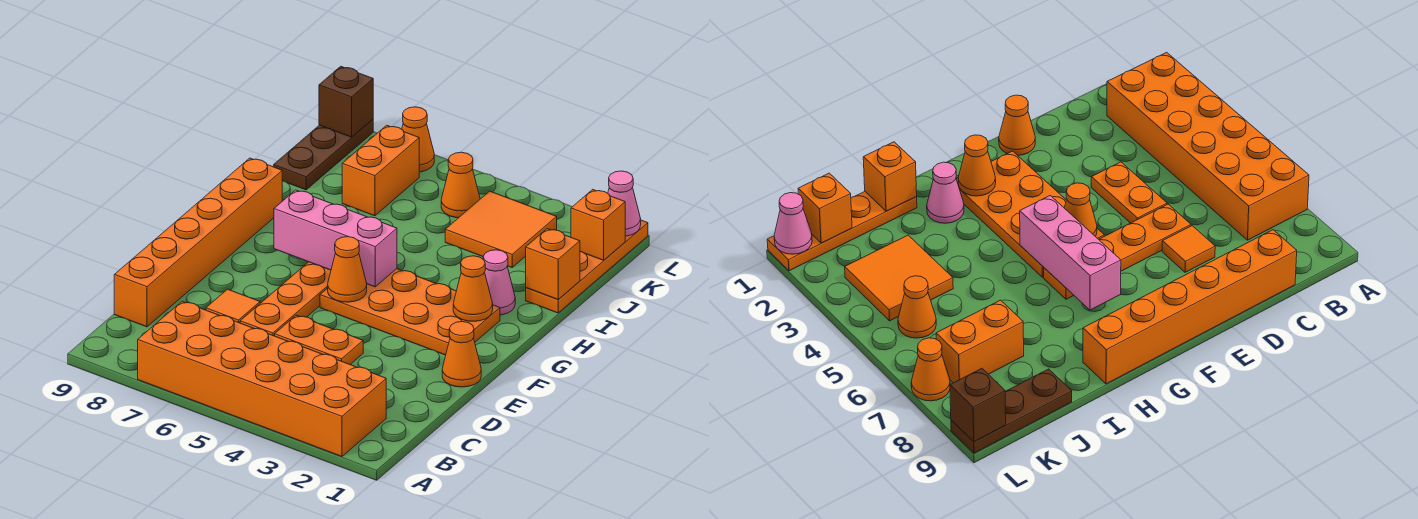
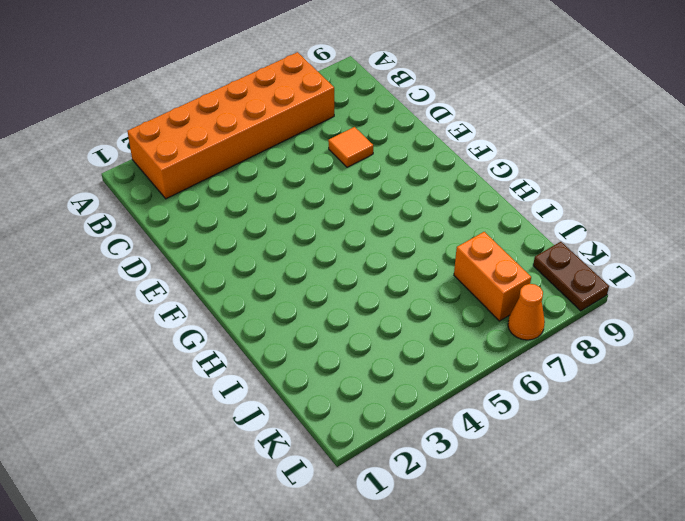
brown plate K9:L9 level 1 -> brown plate J9:L9 level 1
none -> orange brick C9:H9 level 1
none -> orange plate D4:D5 level 1
none -> orange plate D6:G6 level 1

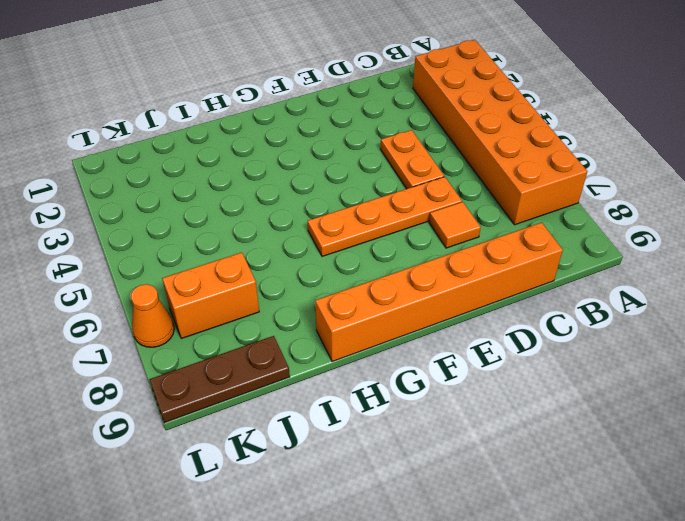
none -> orange cone E1 level 1
none -> orange plate F2:G5 level 1
none -> pink cone H2 level 1

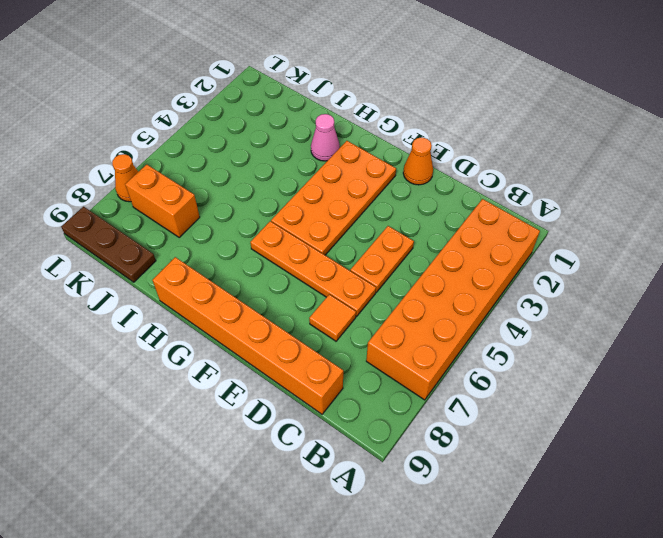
none -> orange plate I1:L1 level 1
none -> orange tile J3:K4 level 1
none -> orange cone K5 level 1

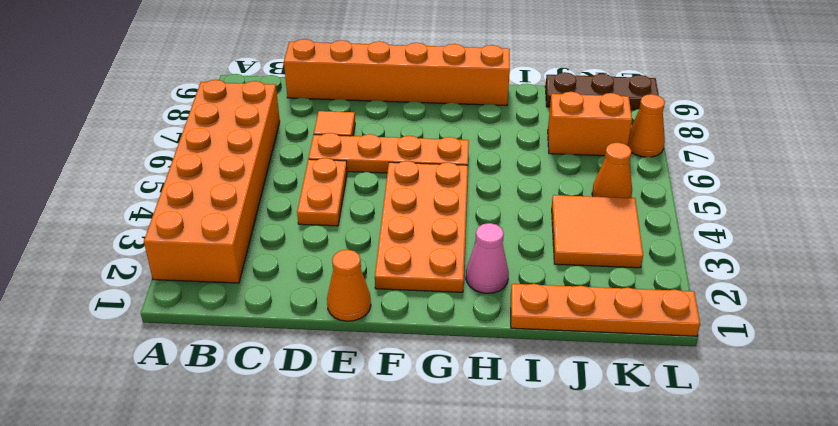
none -> orange cone F5 level 2
none -> orange cone G2 level 2
none -> pink brick G5:G7 level 2

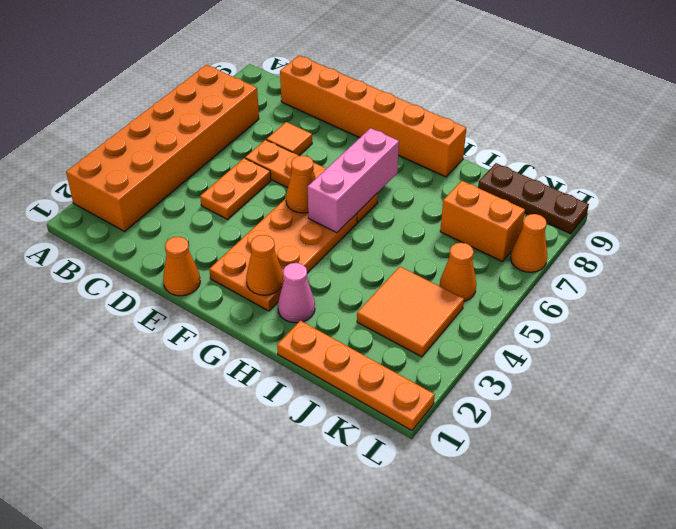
none -> orange brick I1 level 2
none -> orange brick K1 level 2
none -> pink cone L1 level 2

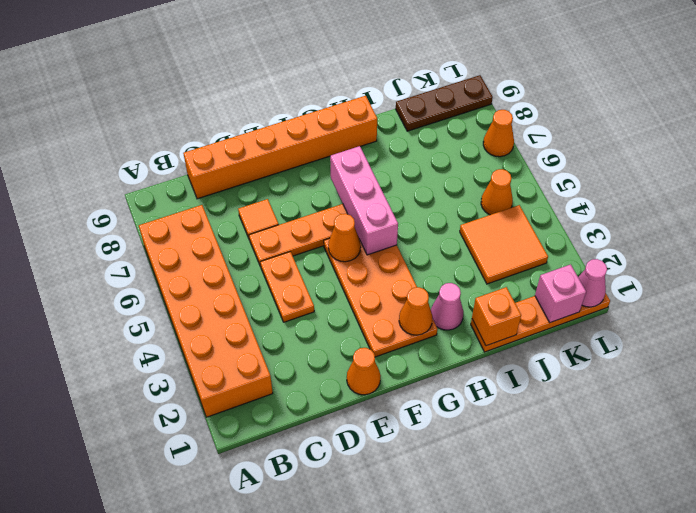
pink brick K1 level 2 -> orange brick K1 level 2
none -> orange brick J7:K7 level 1
none -> brown brick L9 level 2

